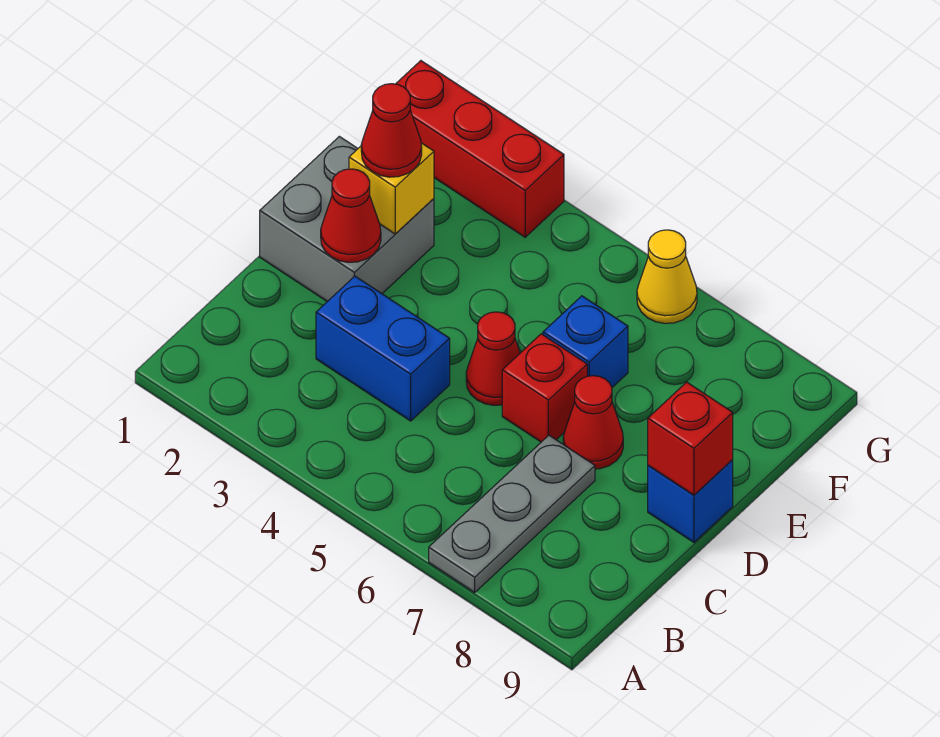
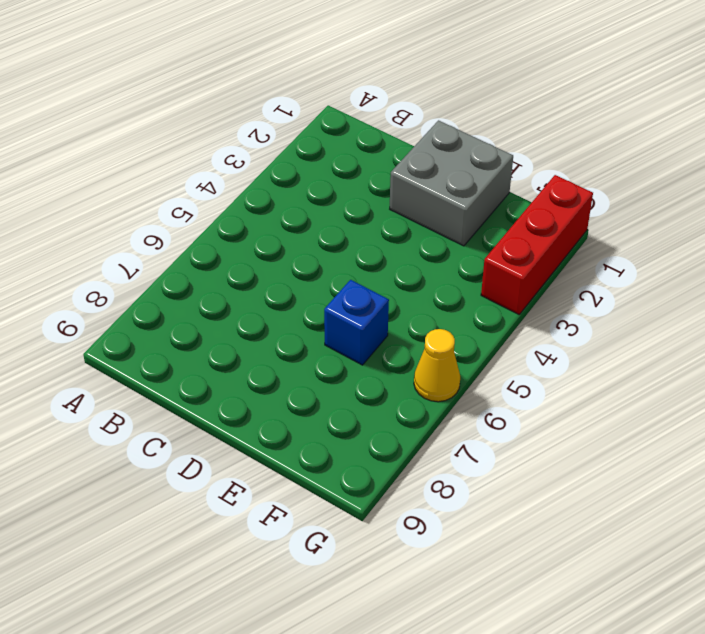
none -> grey plate A7:C7 level 1
none -> blue brick C3:C4 level 1
none -> red cone D5 level 1

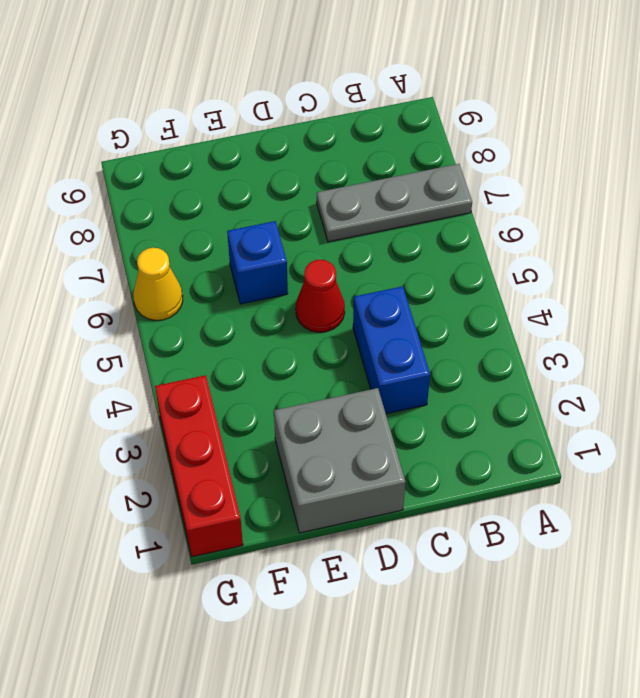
none -> red brick D6 level 1
none -> red cone D7 level 1
none -> blue brick D9 level 1

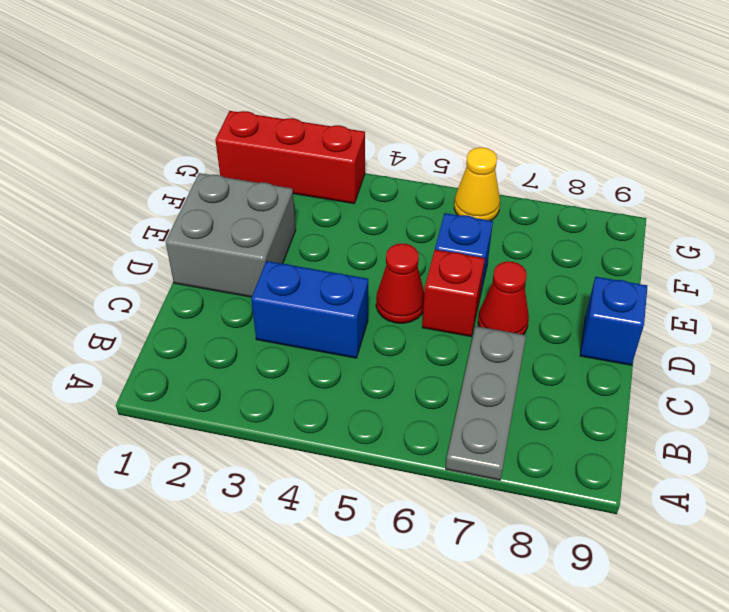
none -> red cone D2 level 2
none -> red brick D9 level 2
none -> yellow brick E2 level 2

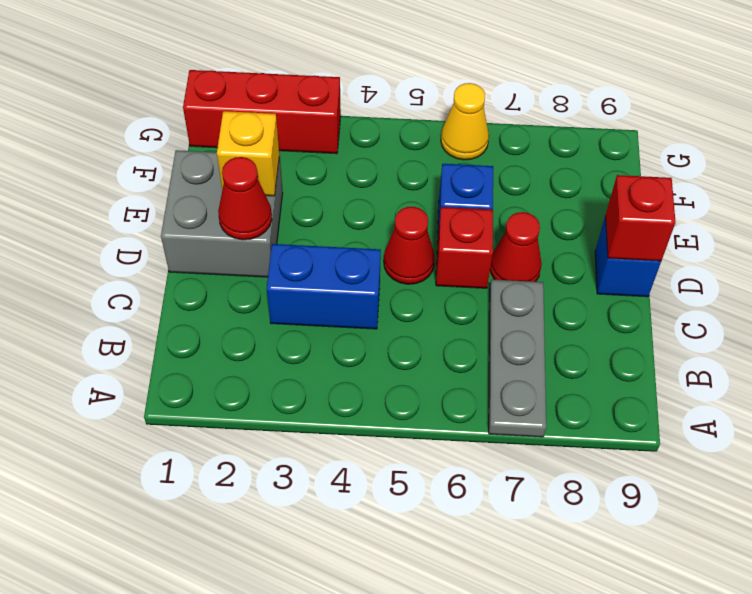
none -> red cone E2 level 3

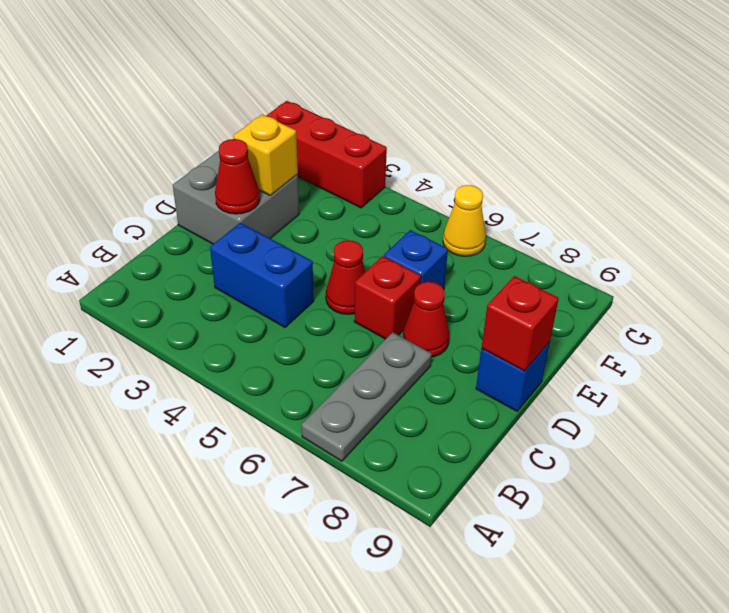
none -> red cone E2 level 3

